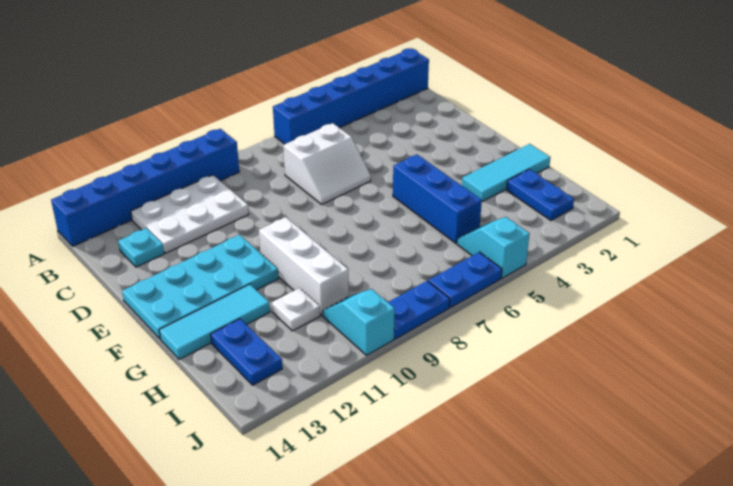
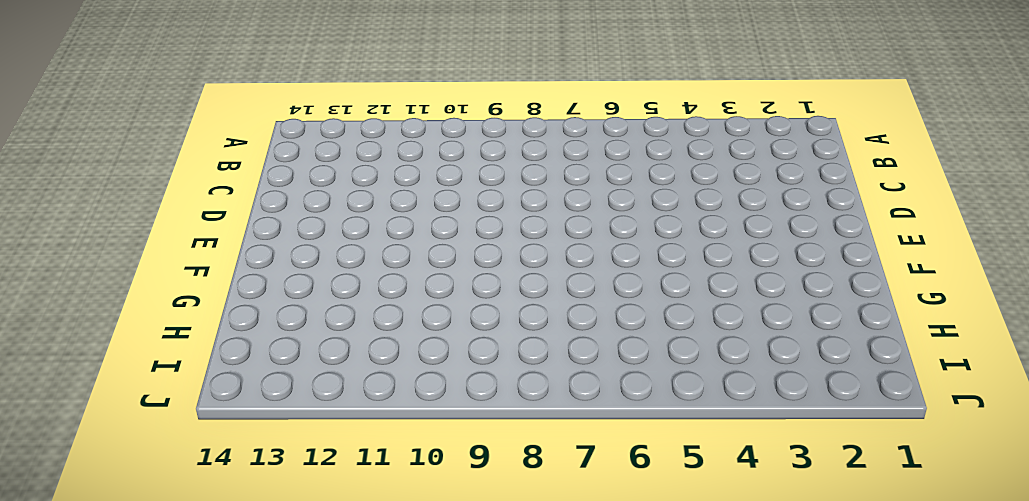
none -> blue brick A1:A6 level 1
none -> blue brick A9:A14 level 1
none -> white plate B10:C12 level 1

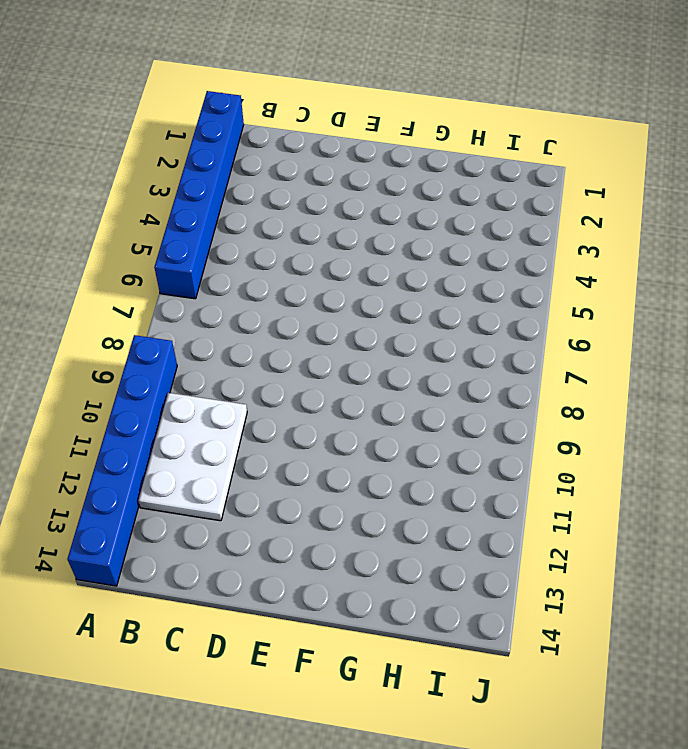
none -> white slope C6:D7 level 1 top C
none -> cyan plate C13 level 1
none -> cyan plate E11:F14 level 1

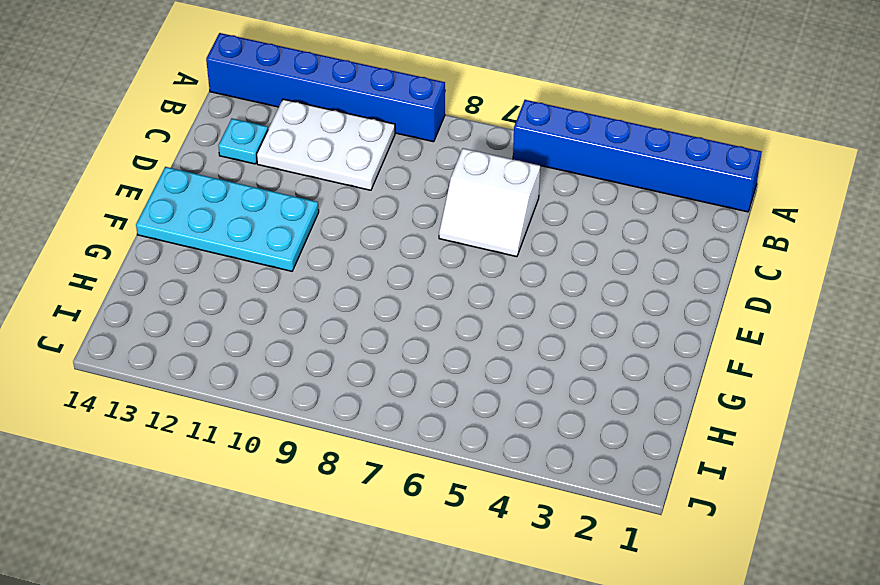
none -> blue brick F5:H5 level 1
none -> white brick F10:H10 level 1
none -> cyan tile G1:G3 level 1

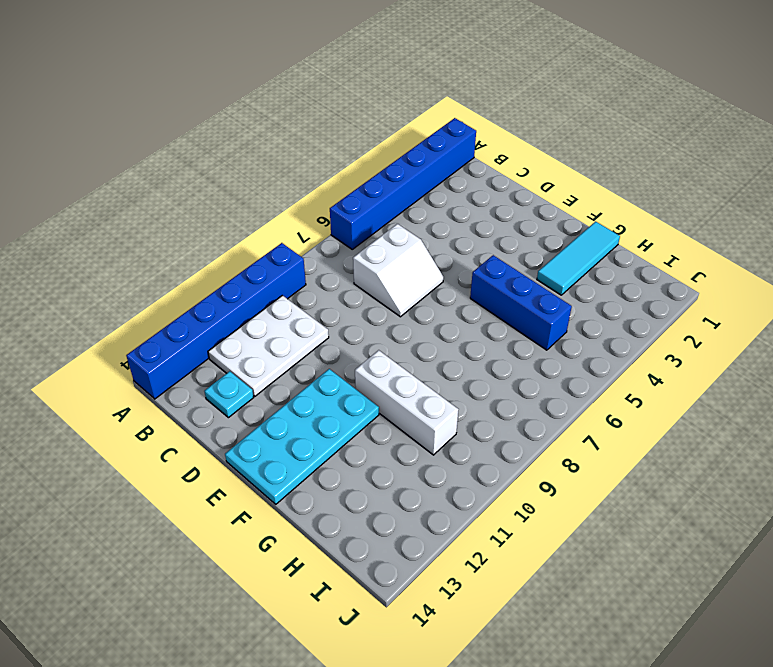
none -> cyan tile G12:G14 level 1
none -> blue plate H2:I2 level 1
none -> white plate H11 level 1

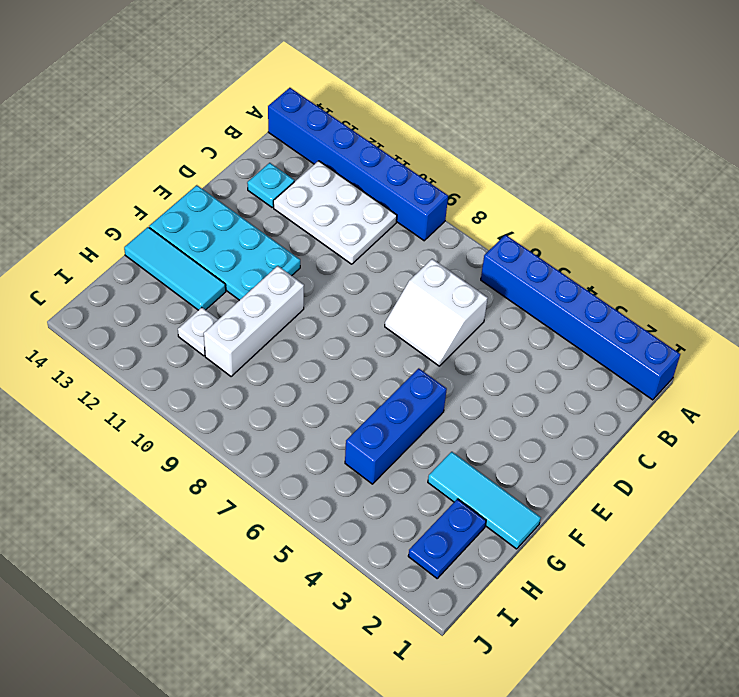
none -> blue plate H13:I13 level 1
none -> cyan slope I5:J5 level 1 top J
none -> cyan slope I10:J10 level 1 top J

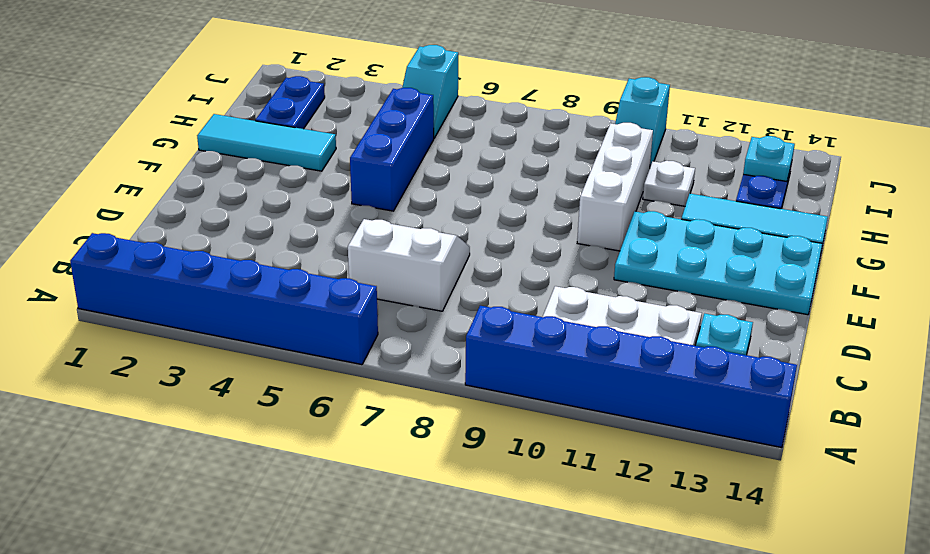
cyan plate I13 level 2 -> none
none -> blue plate J6:J7 level 1
none -> blue plate J8:J9 level 1

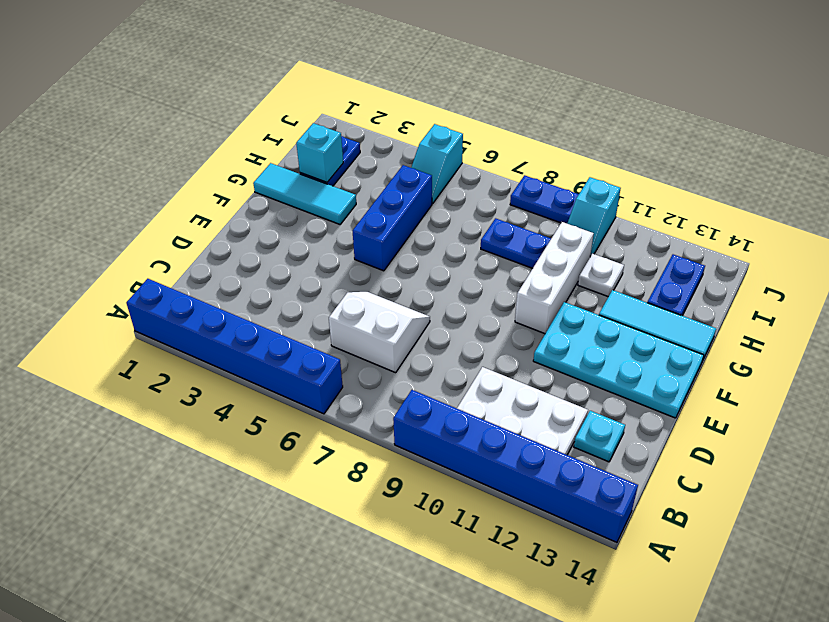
cyan brick H2 level 2 -> none
blue plate H8:H9 level 1 -> blue plate J6:J7 level 1

